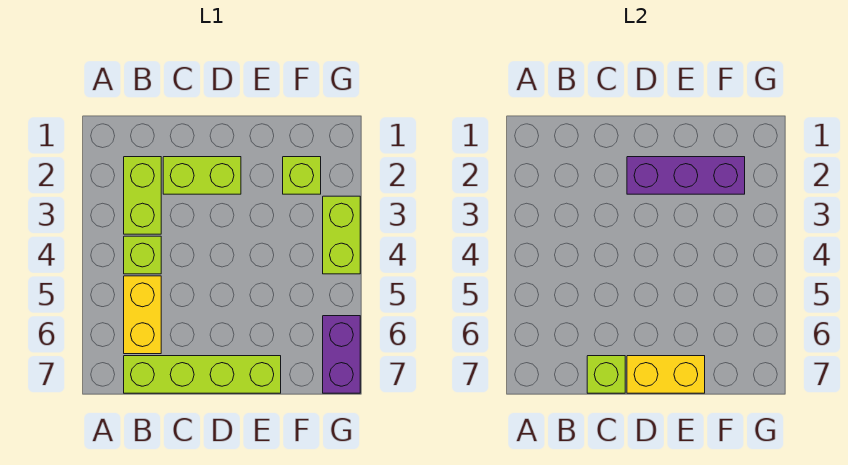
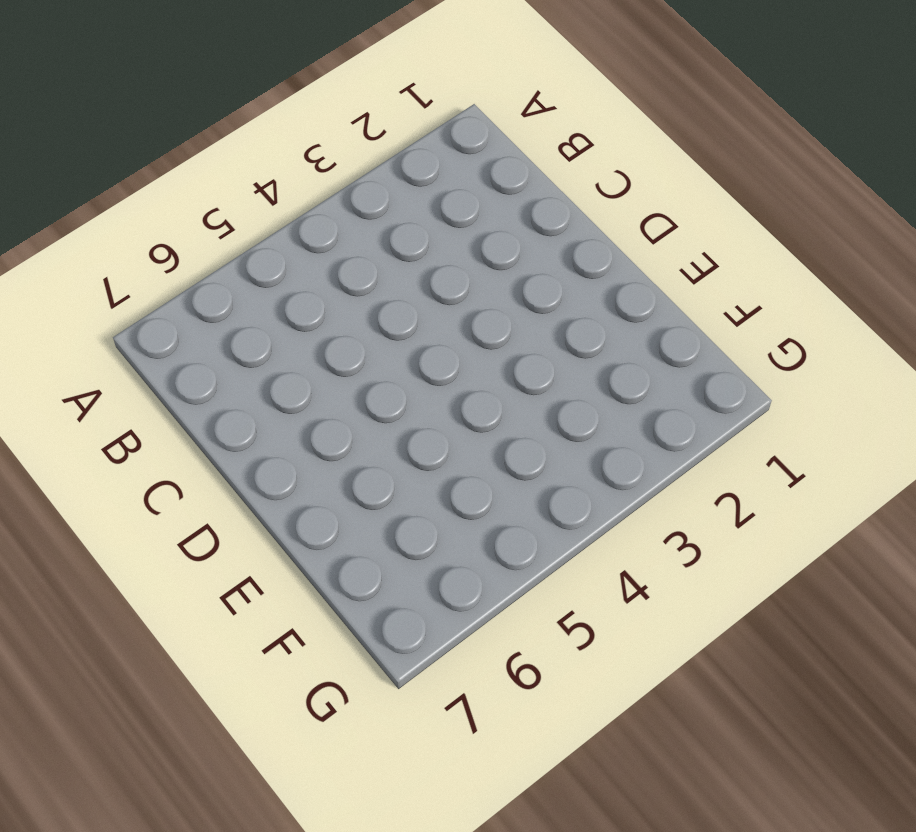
none -> lime brick B2:B3 level 1
none -> lime brick B4 level 1

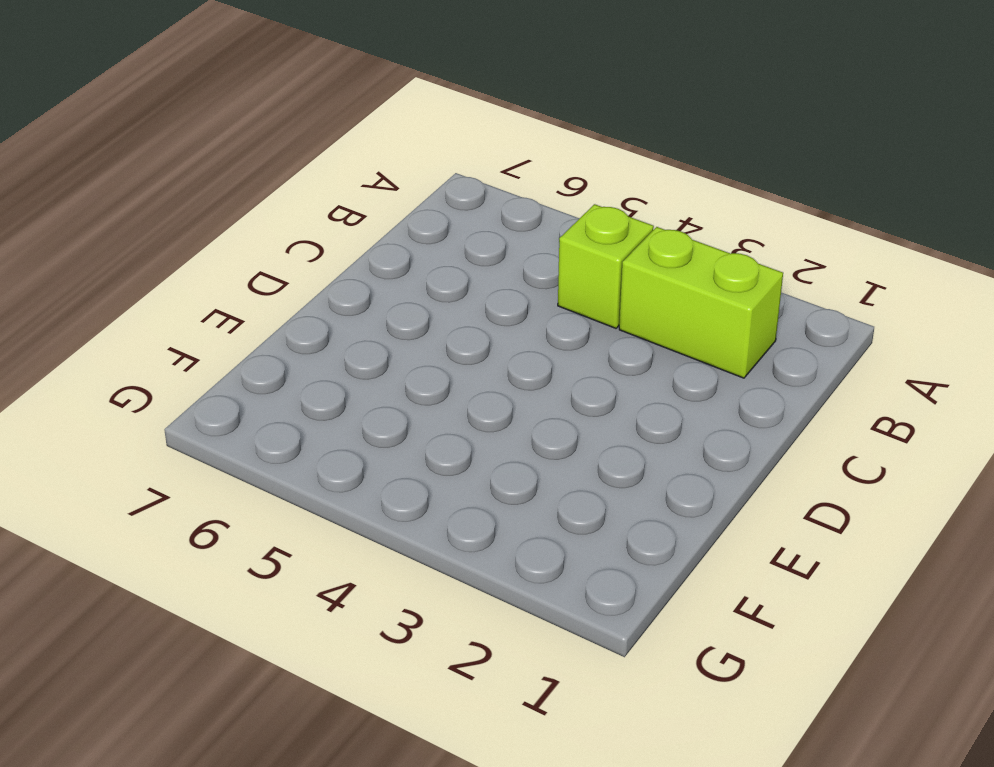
none -> yellow brick B5:B6 level 1
none -> lime brick B7:E7 level 1

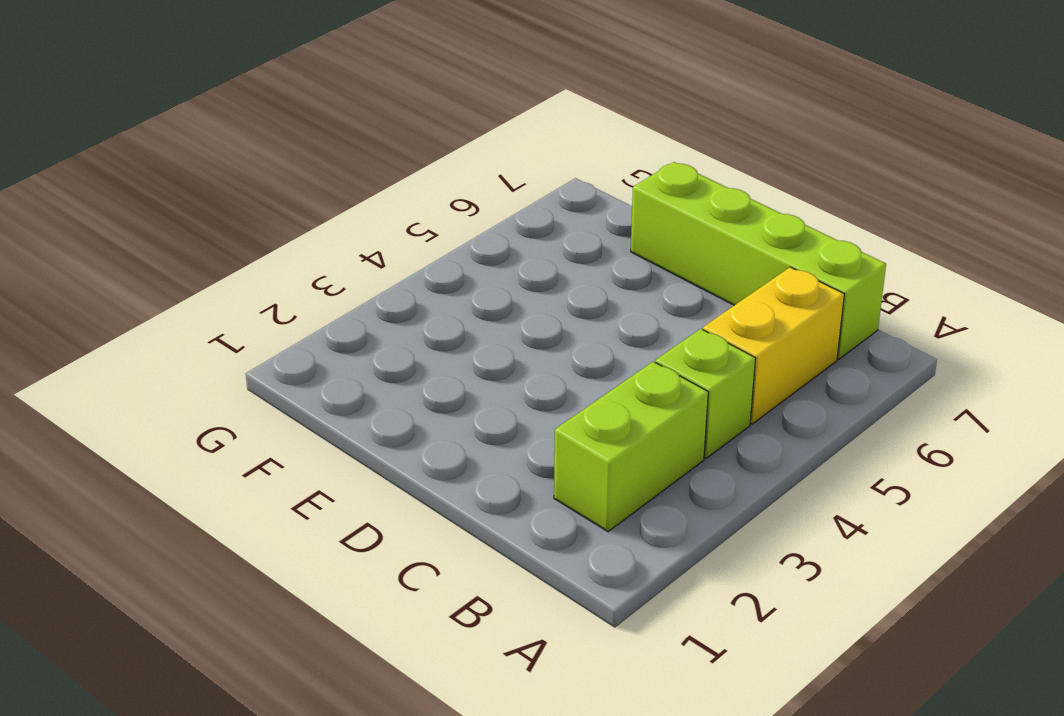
none -> lime brick C2:D2 level 1
none -> lime brick F2 level 1

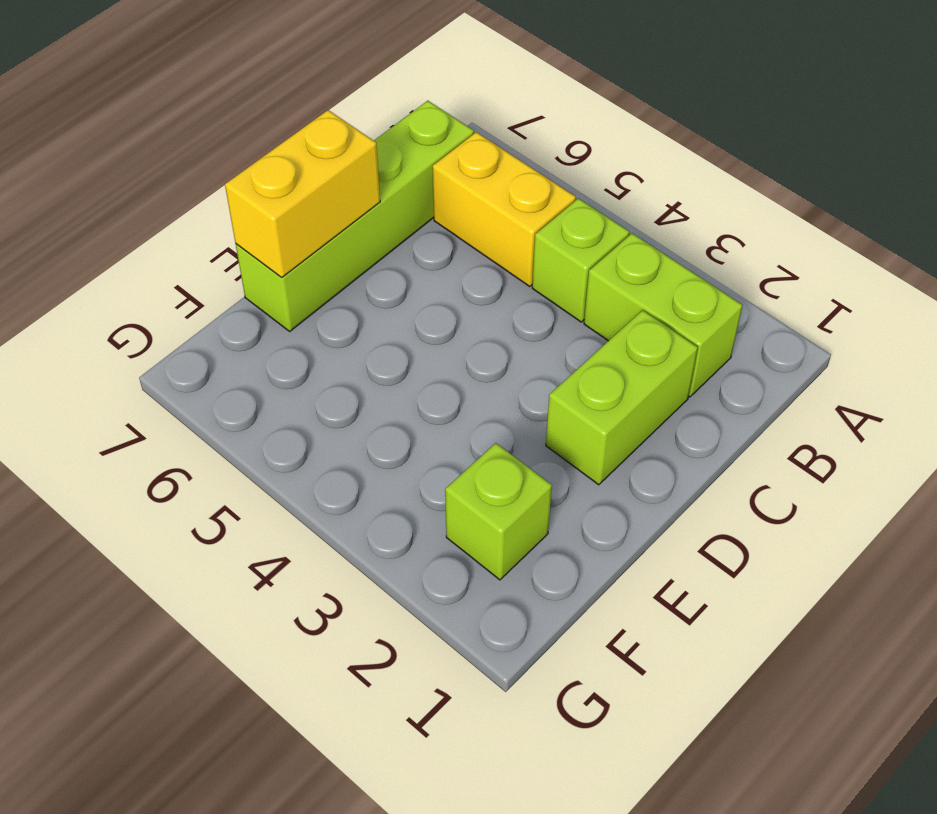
none -> lime brick G3:G4 level 1
none -> purple brick G6:G7 level 1

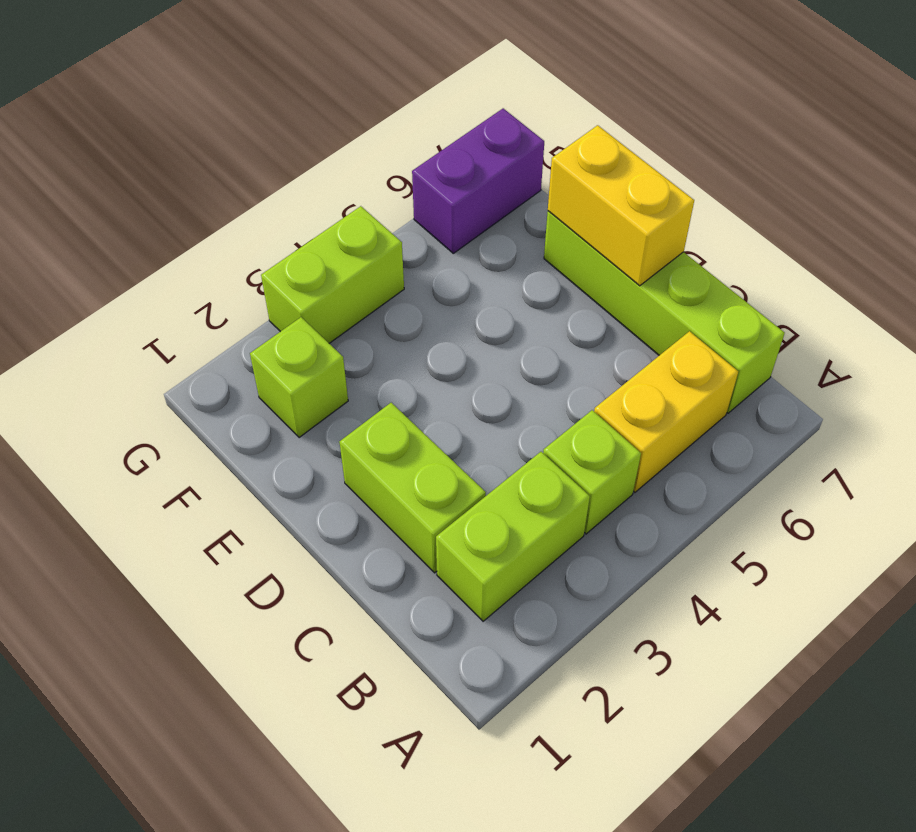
none -> lime brick C7 level 2
none -> purple brick D2:F2 level 2

